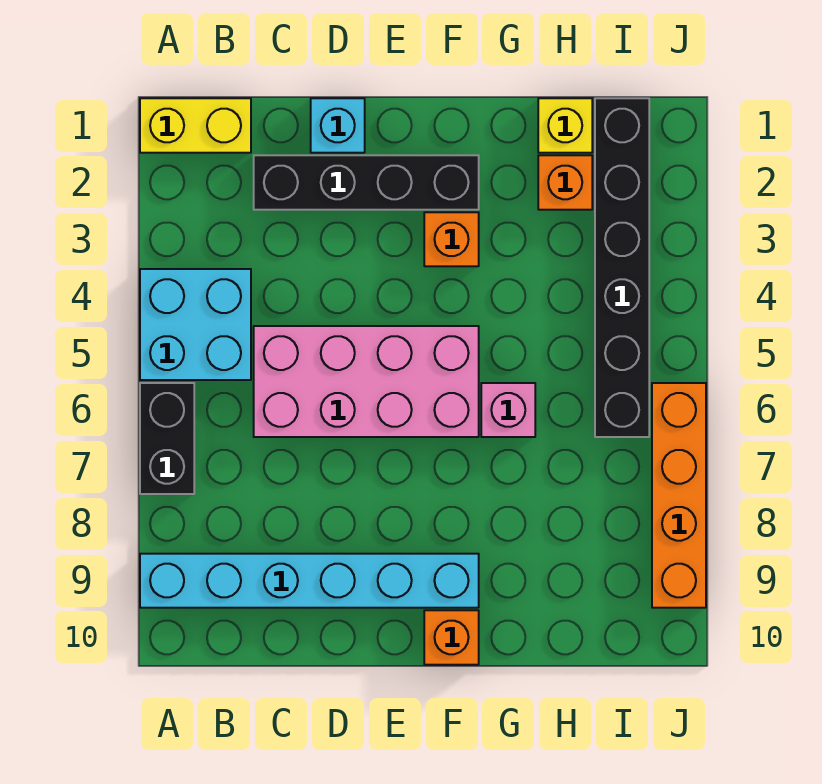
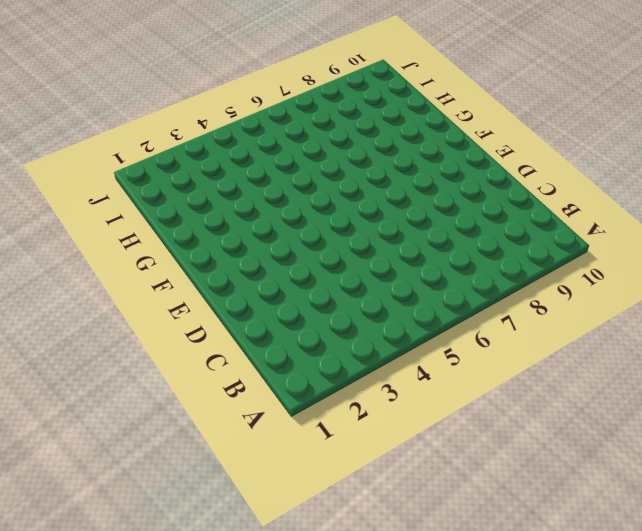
none -> yellow brick A1:B1 level 1
none -> cyan brick A4:B5 level 1
none -> black brick A6:A7 level 1

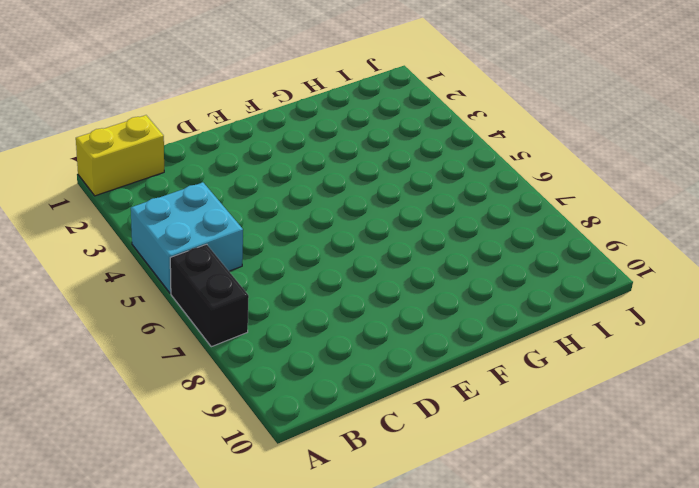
none -> cyan brick A9:F9 level 1
none -> black brick C2:F2 level 1
none -> pink brick C5:F6 level 1

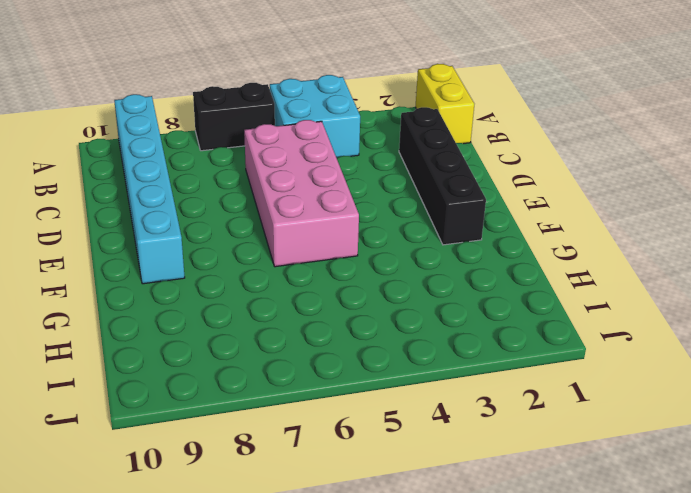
none -> cyan brick D1 level 1
none -> orange brick F3 level 1
none -> orange brick F10 level 1

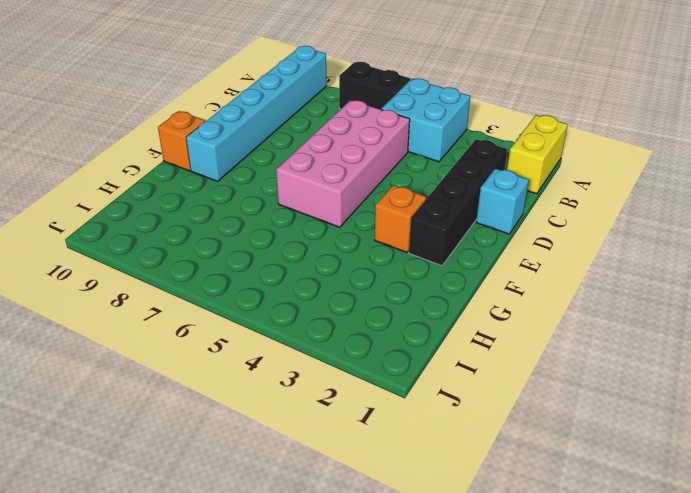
none -> pink brick G6 level 1
none -> yellow brick H1 level 1
none -> orange brick H2 level 1

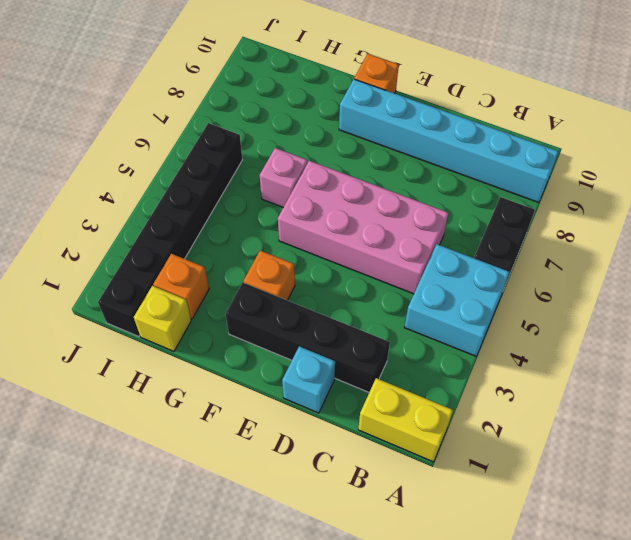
none -> orange brick J6:J9 level 1

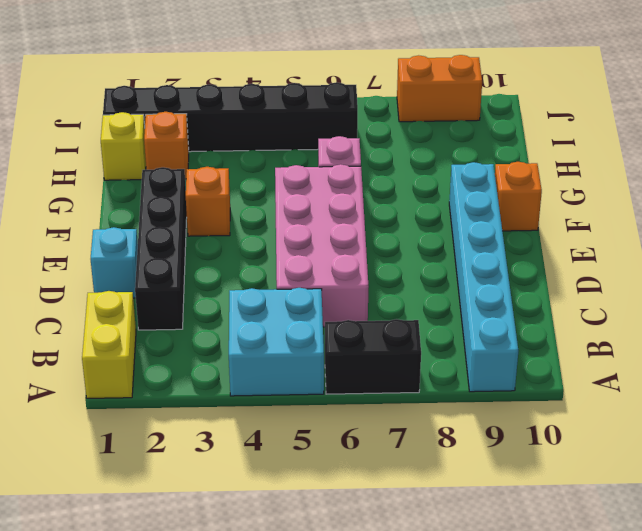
orange brick J8:J9 level 1 -> orange brick J6:J9 level 1

